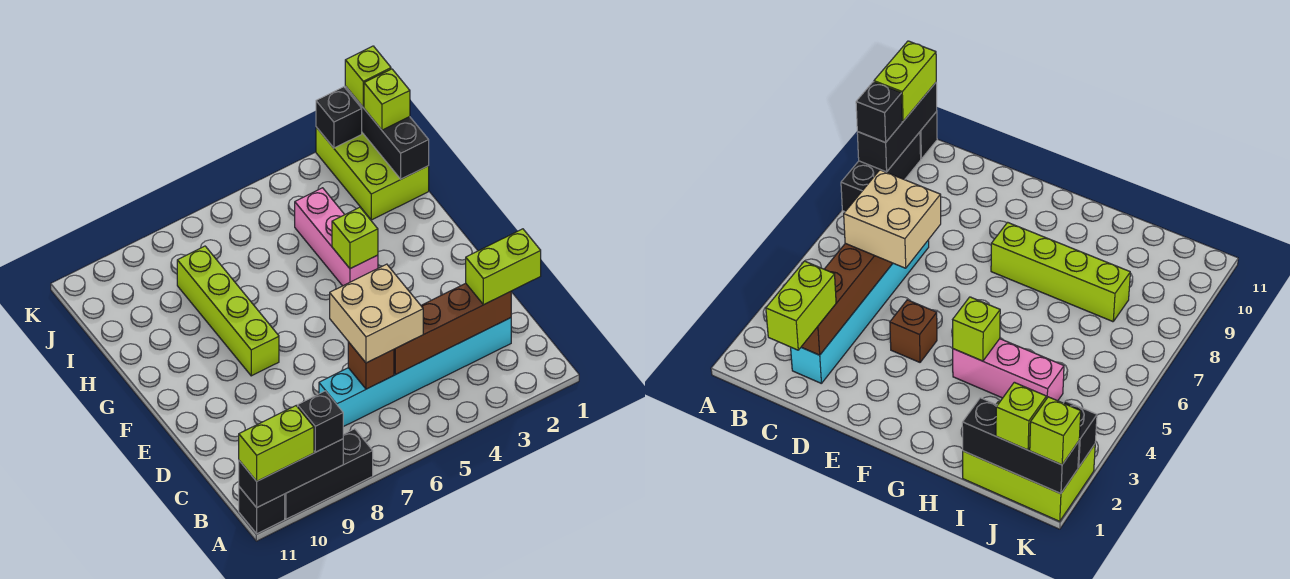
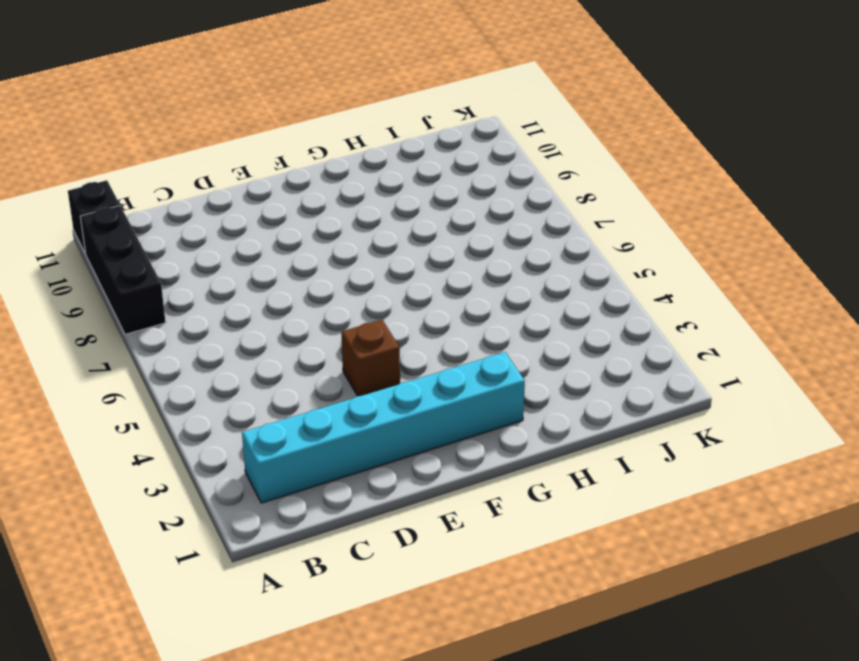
cyan brick B2:G2 level 1 -> cyan brick C2:C7 level 1
none -> lime brick F8:I8 level 1
none -> pink brick G4:I4 level 1
none -> lime brick I1:K2 level 1

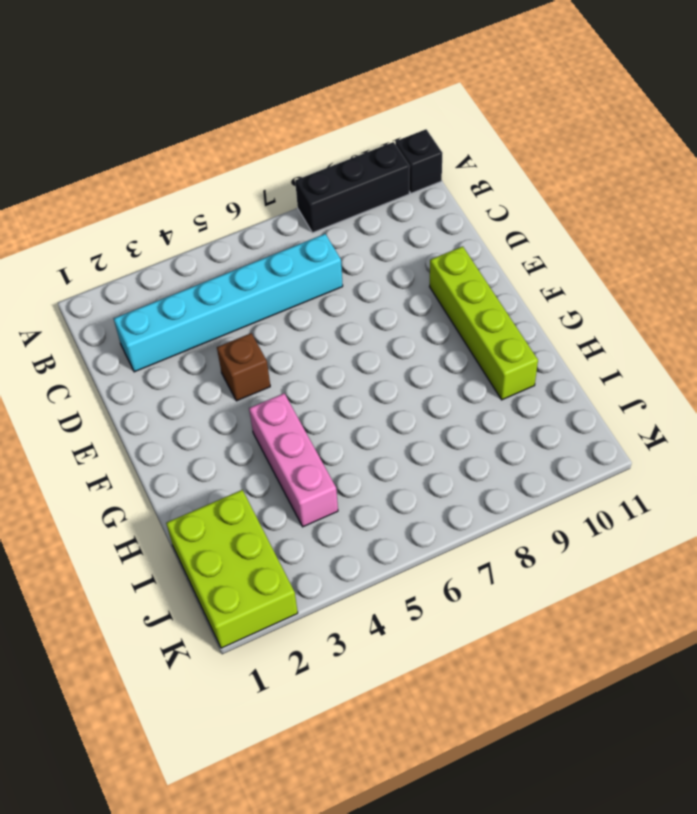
lime brick E10:H10 level 1 -> lime brick F8:I8 level 1
none -> black brick A9:A11 level 2
none -> brown brick C2:C5 level 2
none -> brown brick C6 level 2

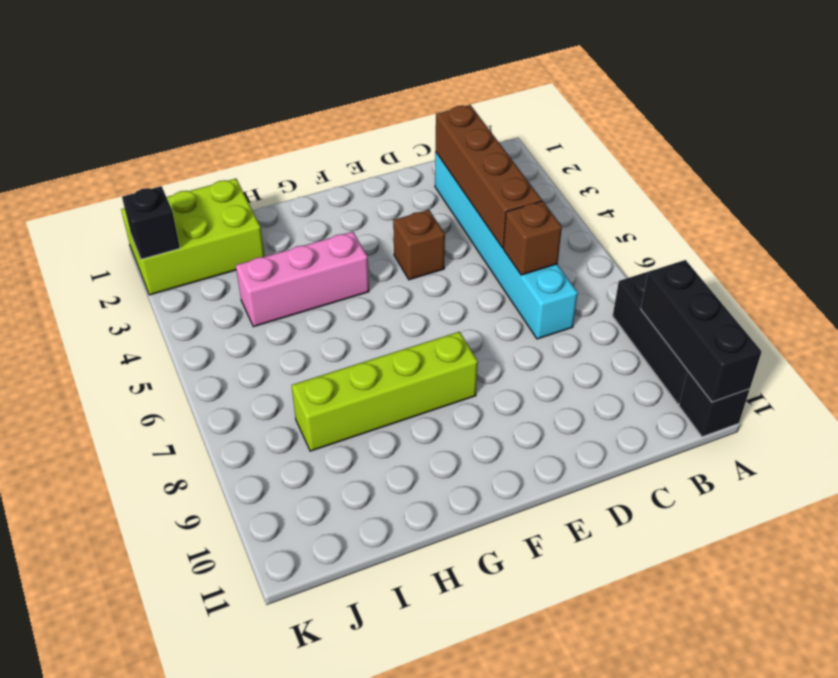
none -> lime brick G4 level 2
none -> black brick I1:K1 level 2
none -> black brick A9 level 3

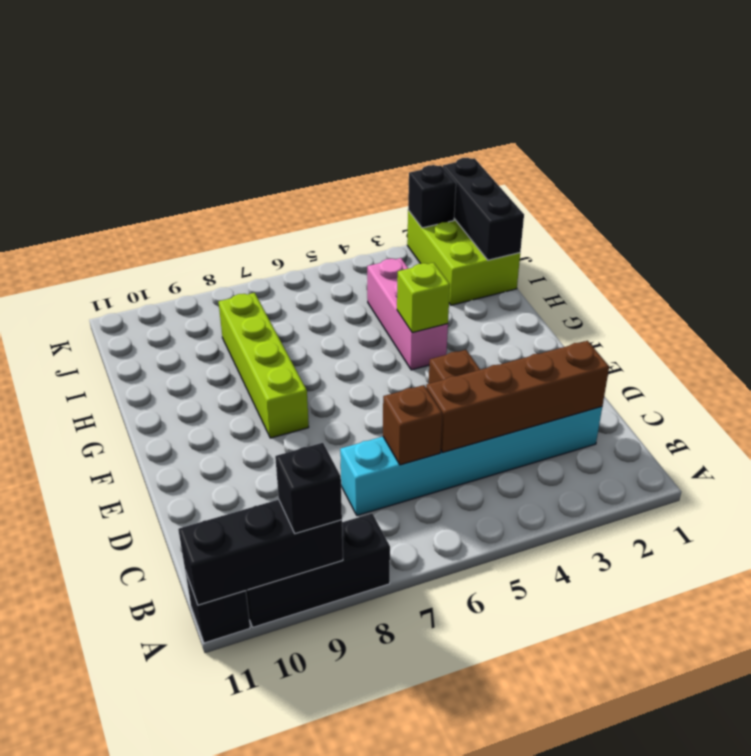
none -> lime brick A10:A11 level 3
none -> lime brick C1:C2 level 3
none -> tan brick C5:D6 level 3

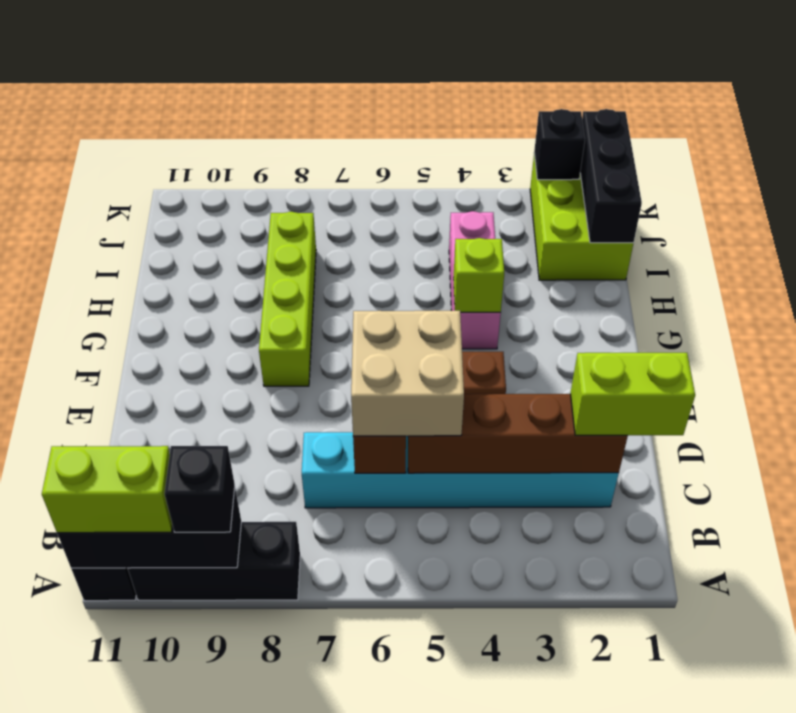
none -> lime brick J1 level 3
none -> lime brick K1 level 3

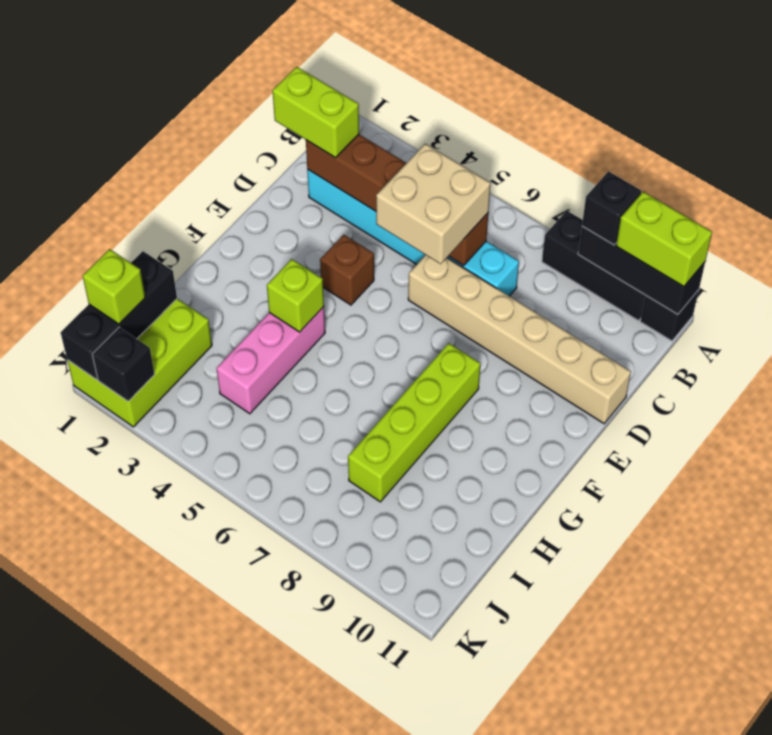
tan brick D6:D11 level 1 -> none
none -> lime brick K1 level 3

